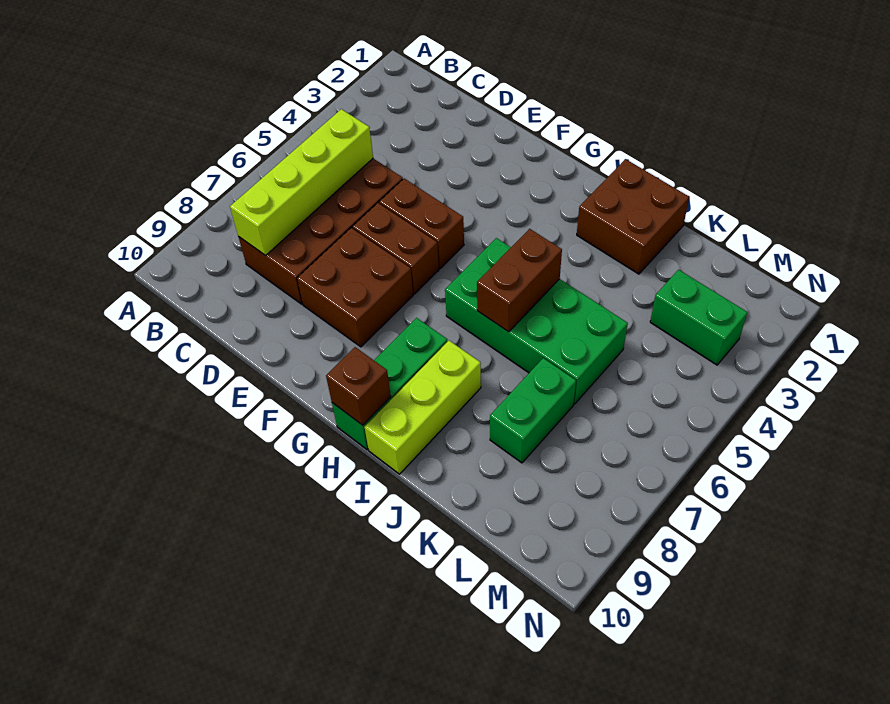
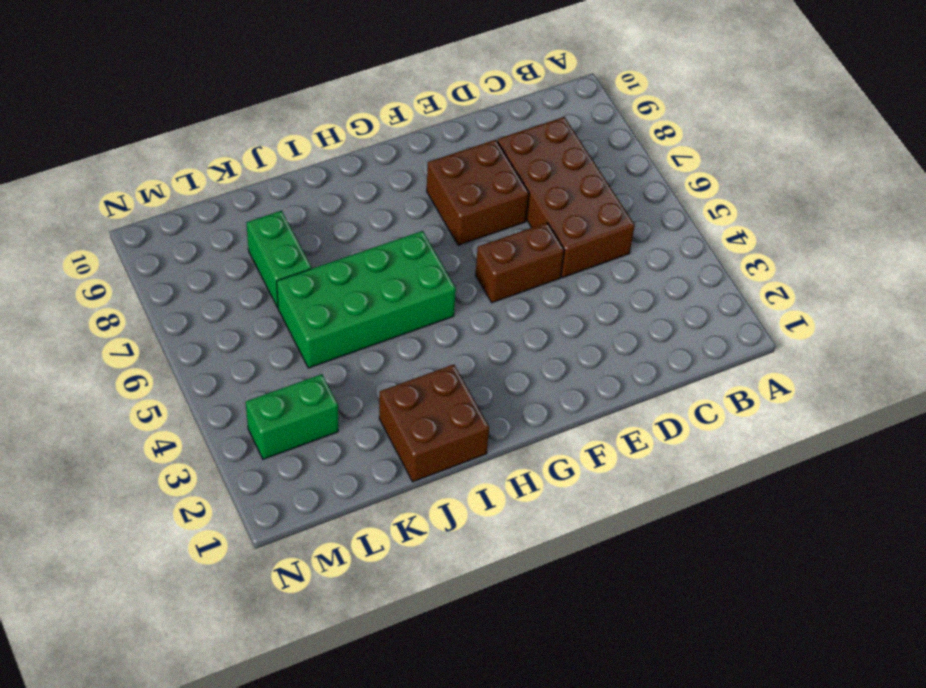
none -> brown brick E6:F6 level 1
none -> green brick H8:H10 level 1
none -> lime brick I8:I10 level 1

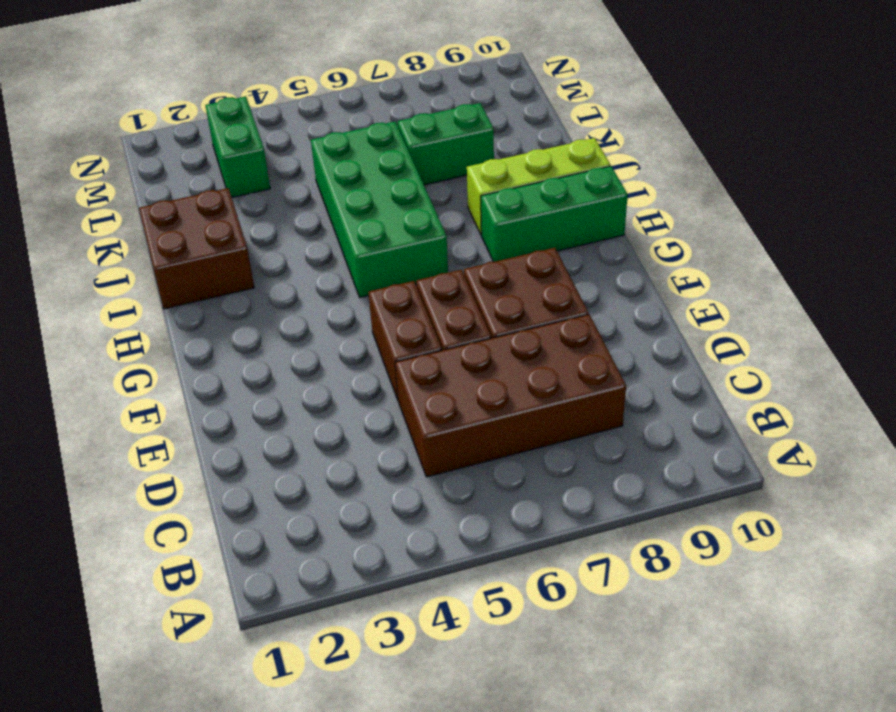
none -> lime brick C5:C8 level 2
none -> brown brick H10 level 2
none -> brown brick I5:I6 level 2

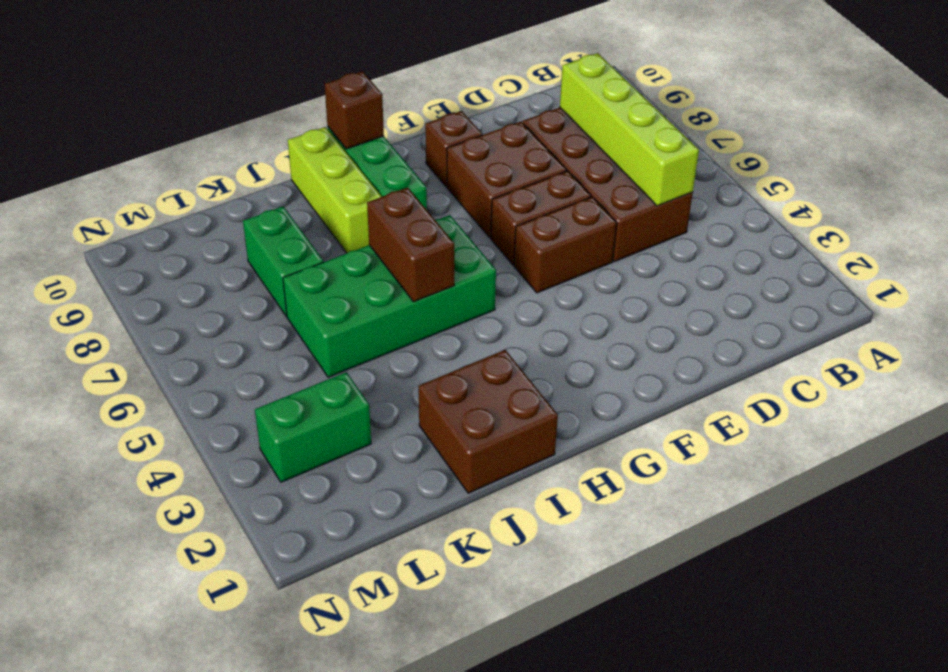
brown brick F9 level 1 -> none

